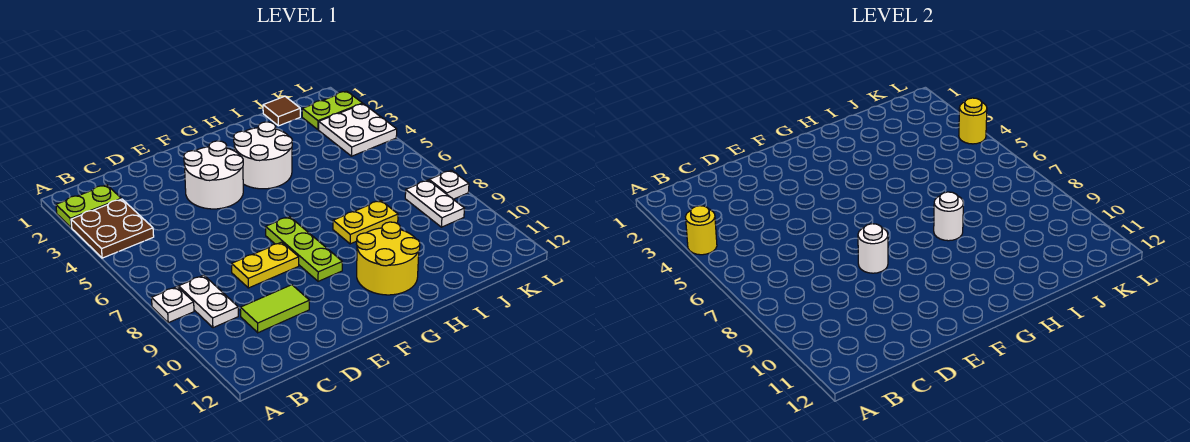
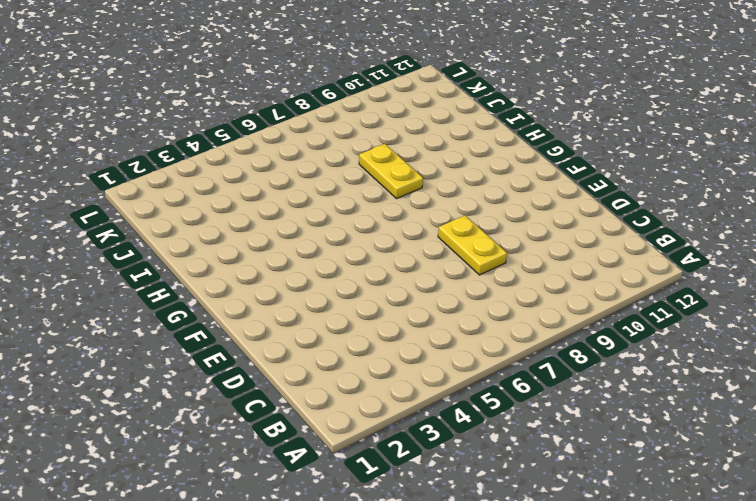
none -> lime plate A2:B2 level 1
none -> brown plate A3:B4 level 1
none -> white plate A8 level 1

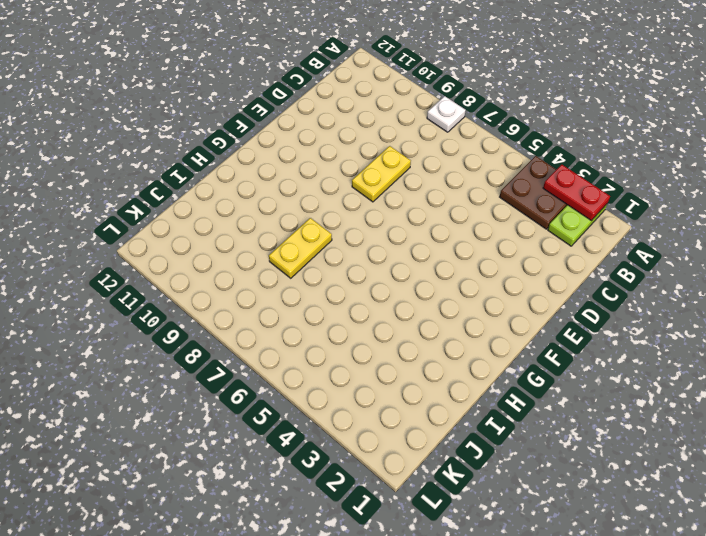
red plate A2:A3 level 2 -> none
none -> white plate B8:B9 level 1
none -> lime tile C10:D10 level 1
none -> white round brick E3:F4 level 1

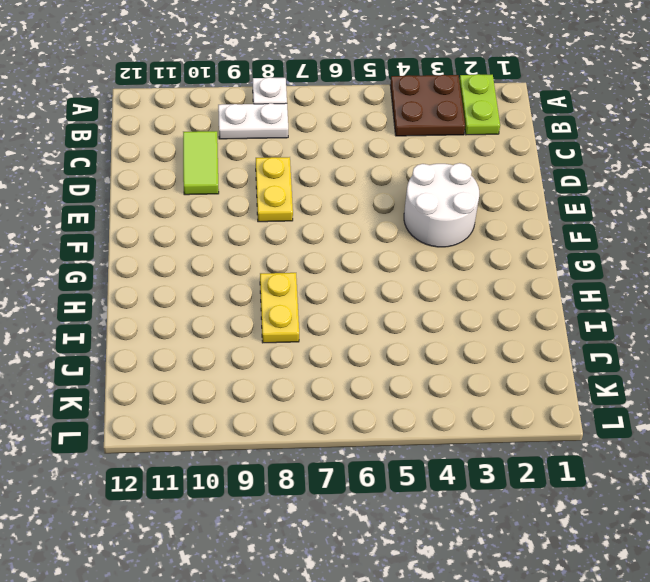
none -> lime plate F7:F9 level 1
none -> white round brick G3:H4 level 1
none -> yellow round brick G10:H11 level 1

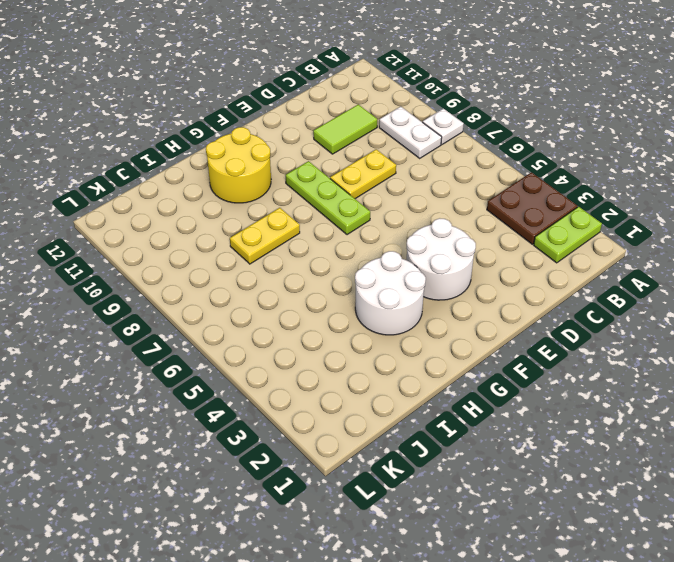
none -> brown tile J1 level 1
none -> lime plate K2:L2 level 1
none -> white plate K3:L4 level 1

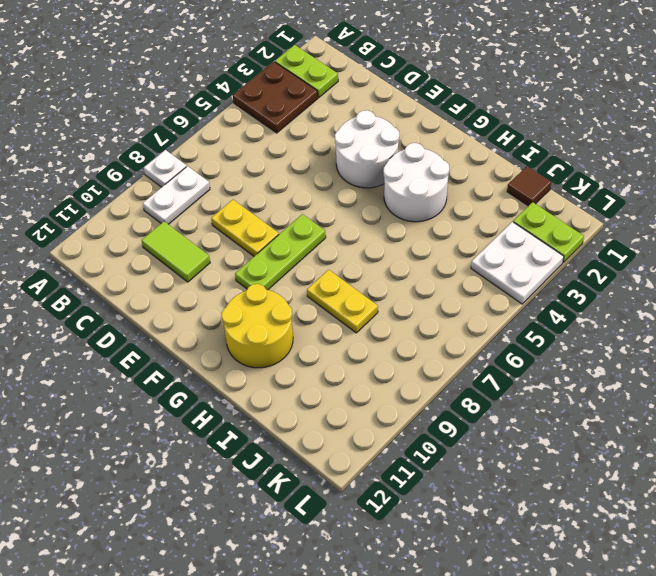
none -> white plate K8:K9 level 1
none -> white plate L8 level 1
none -> yellow round brick A4 level 2

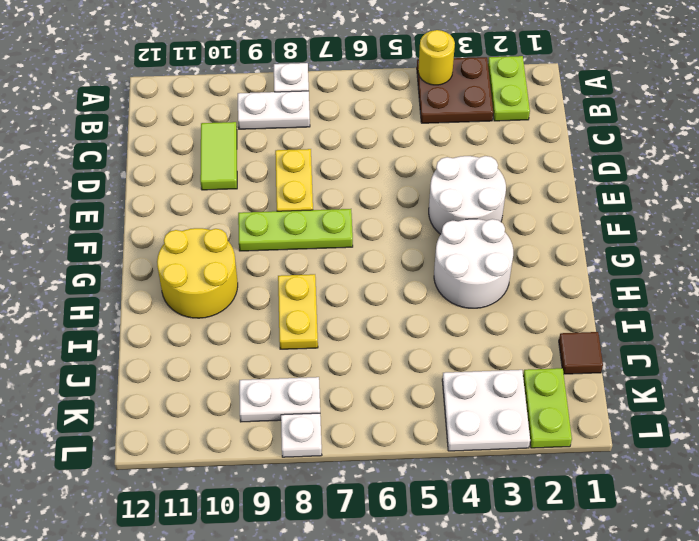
none -> white round brick E8 level 2
none -> white round brick H8 level 2
none -> yellow round brick L4 level 2

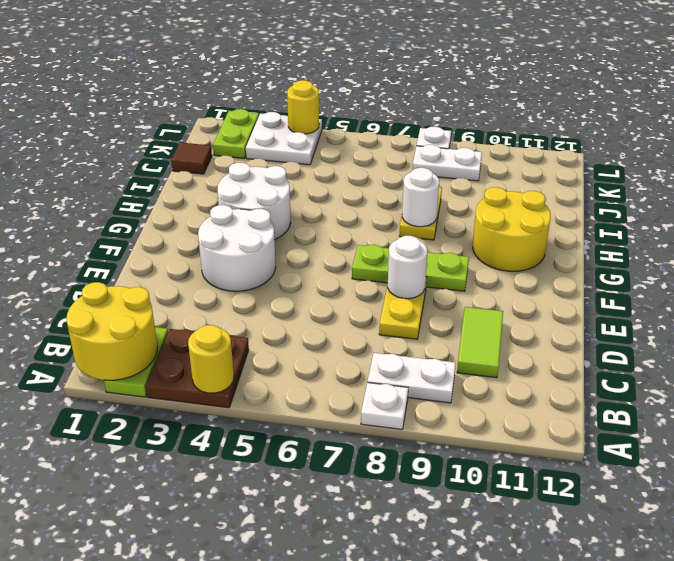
yellow round brick A1:B2 level 2 -> none

